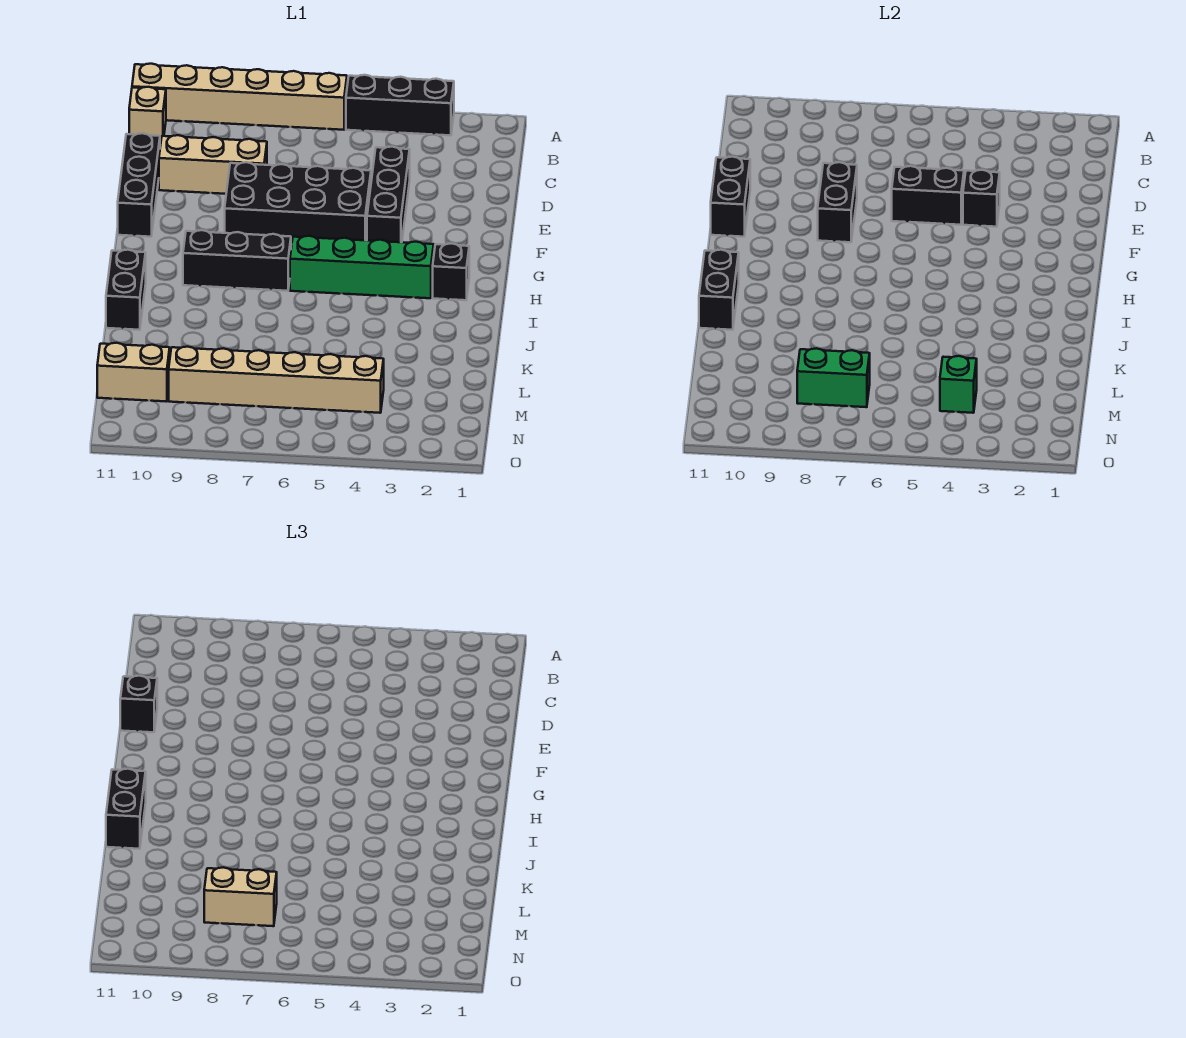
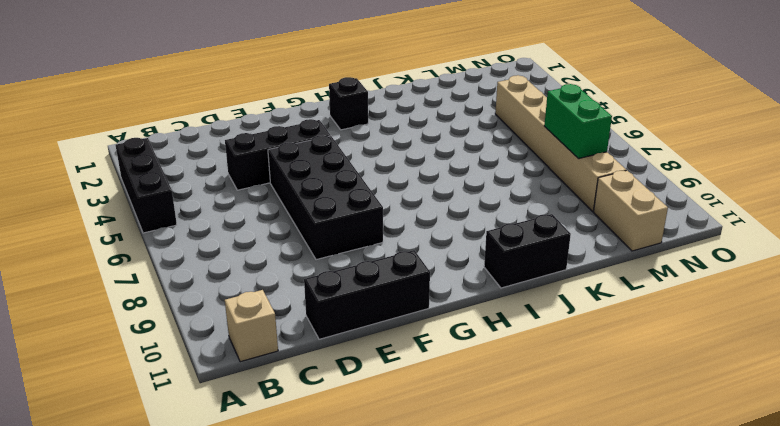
none -> tan brick A6:A11 level 1
none -> tan brick D8:D10 level 1
none -> green brick H3:H6 level 1

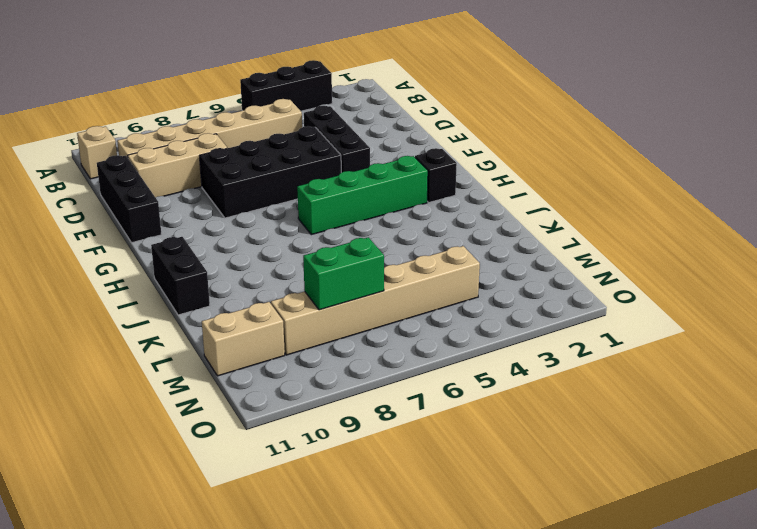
tan brick C5:C10 level 1 -> tan brick A6:A11 level 1
none -> black brick H7:H9 level 1
none -> black brick E4 level 2
none -> black brick E5:E6 level 2

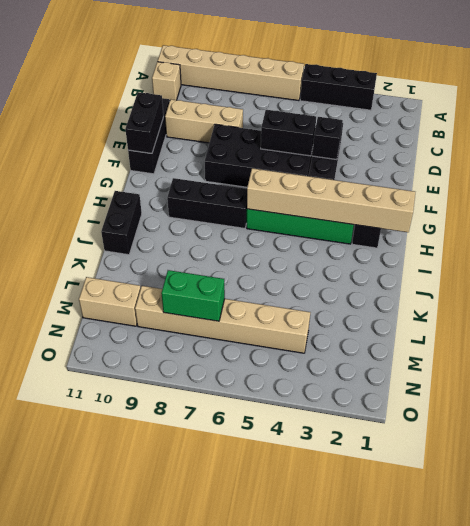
tan brick H1:H6 level 2 -> none
none -> black brick E8:F8 level 2
none -> black brick I11:J11 level 2
none -> green brick M4 level 2

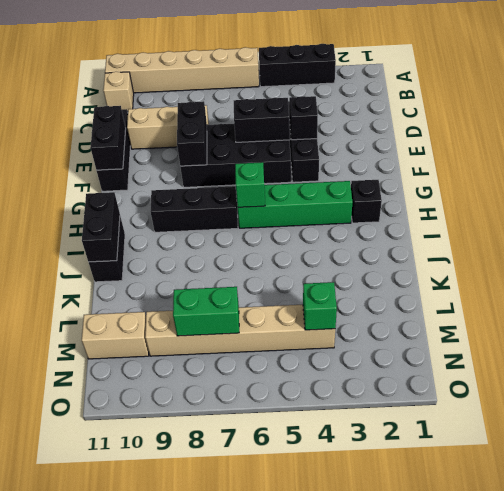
green brick H6 level 2 -> none
none -> black brick E11 level 3
none -> black brick I11:J11 level 3
none -> tan brick M7:M8 level 3

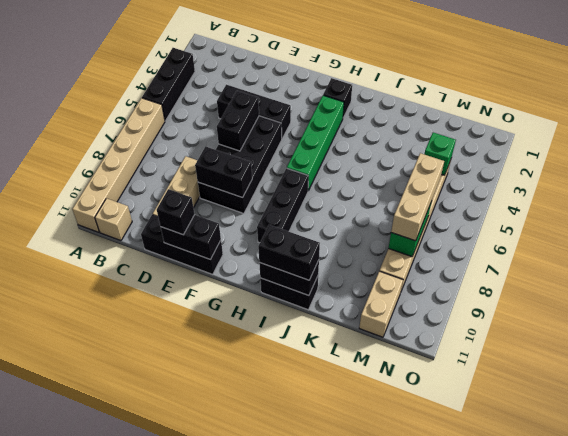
tan brick M6:M8 level 3 -> tan brick M7:M8 level 3
none -> black brick E4 level 2

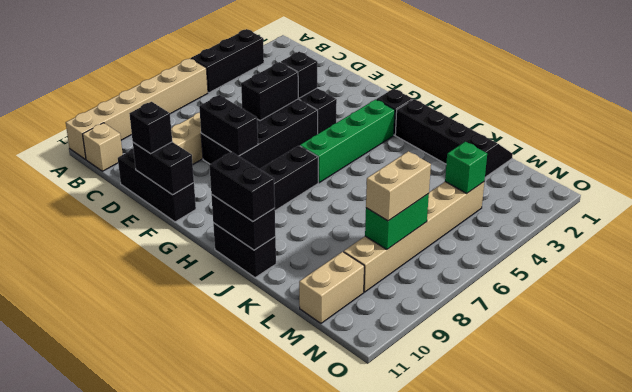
black slope I1:L2 level 1 top 2 -> none

